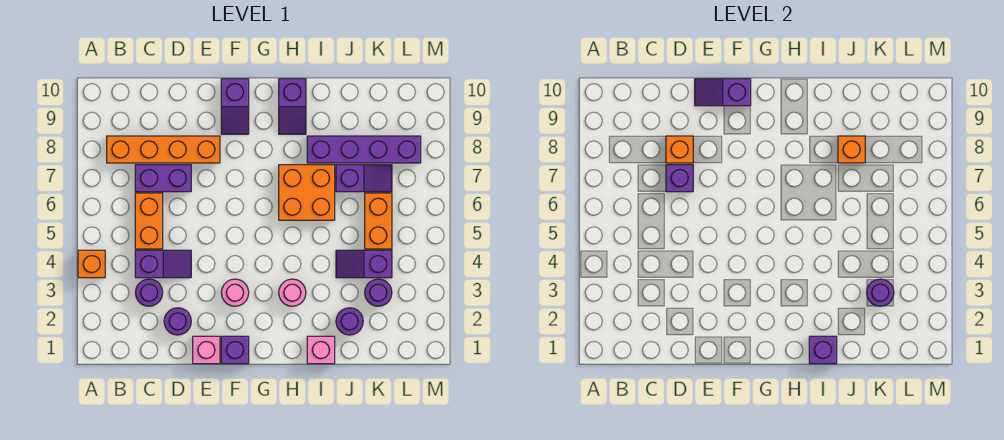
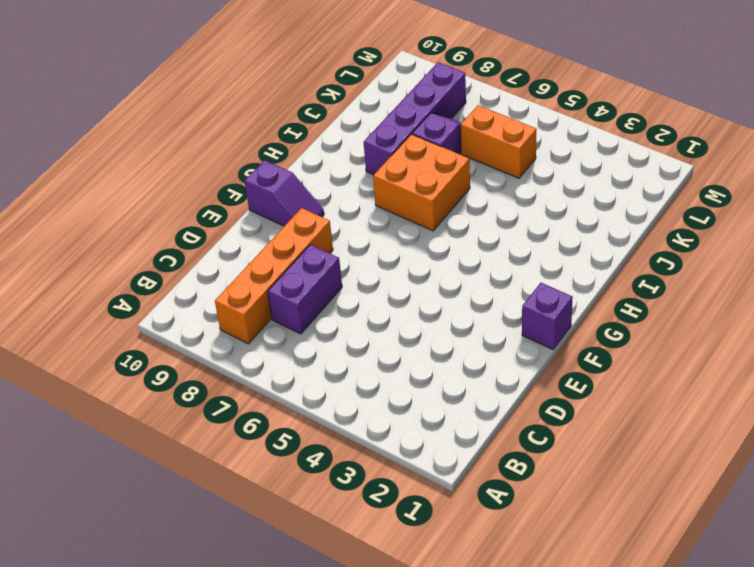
none -> orange brick A4 level 1
none -> purple round brick C3 level 1
none -> purple slope C4:D4 level 1 top C

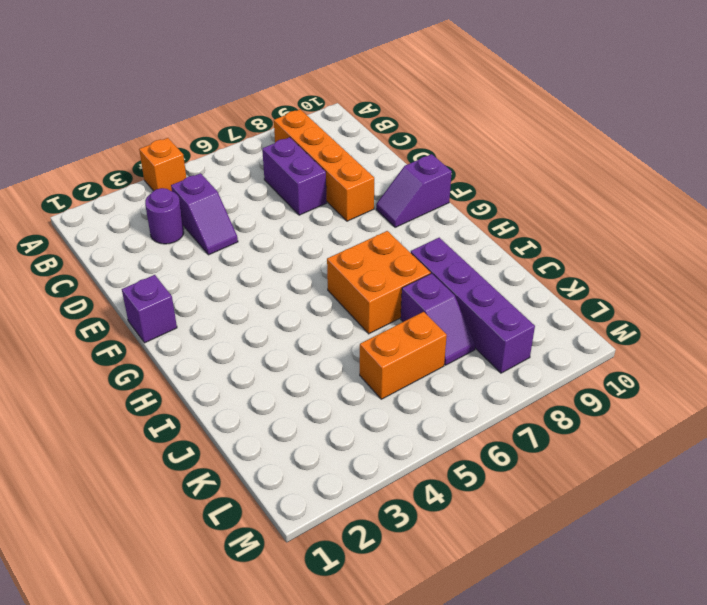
none -> orange brick C5:C6 level 1
none -> purple round brick D2 level 1
none -> pink brick E1 level 1

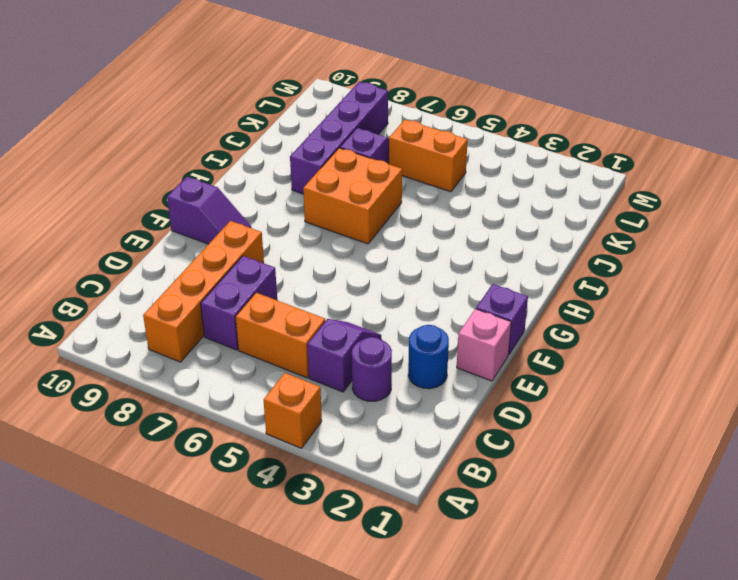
blue round brick D2 level 1 -> purple round brick D2 level 1
none -> pink round brick F3 level 1
none -> pink round brick H3 level 1
none -> purple slope H9:H10 level 1 top 10

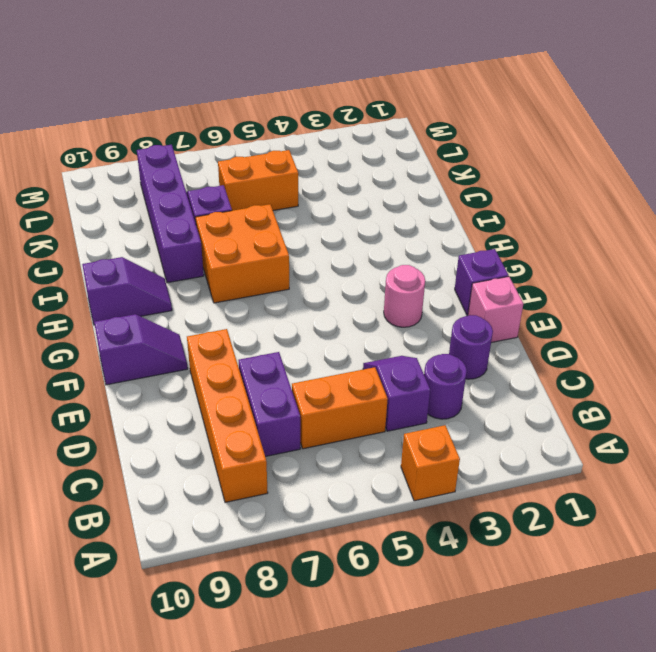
none -> pink round brick H3 level 1
none -> pink brick I1 level 1
none -> purple round brick J2 level 1

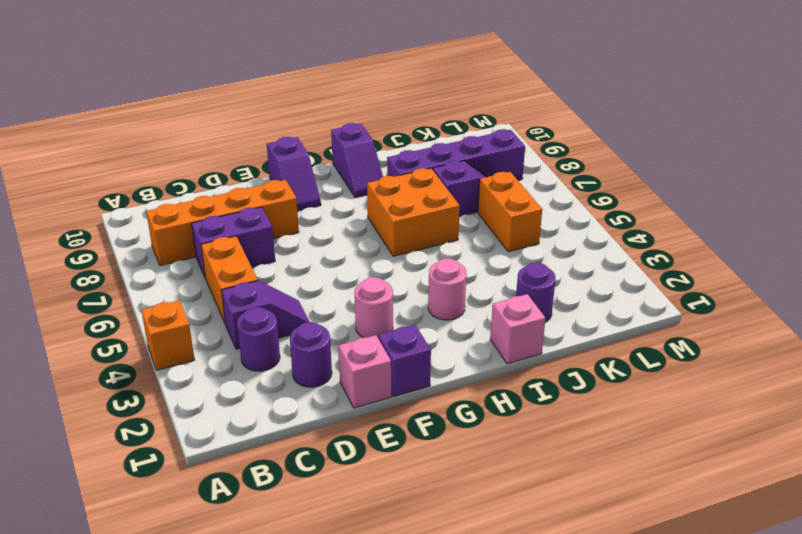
none -> purple slope J4:K4 level 1 top K
none -> purple round brick K3 level 1
none -> purple brick D7 level 2

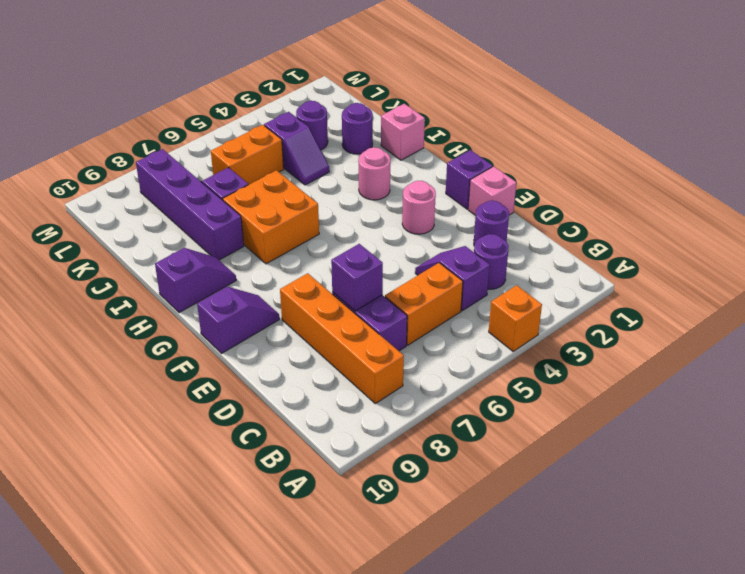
none -> orange brick D8 level 2
none -> purple slope E10:F10 level 2 top F
none -> purple brick I1 level 2

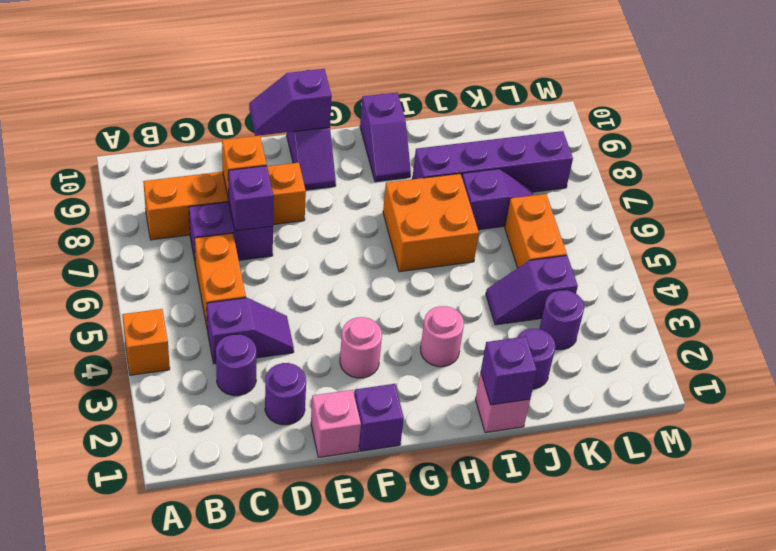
none -> orange brick J8 level 2
none -> purple round brick K3 level 2

